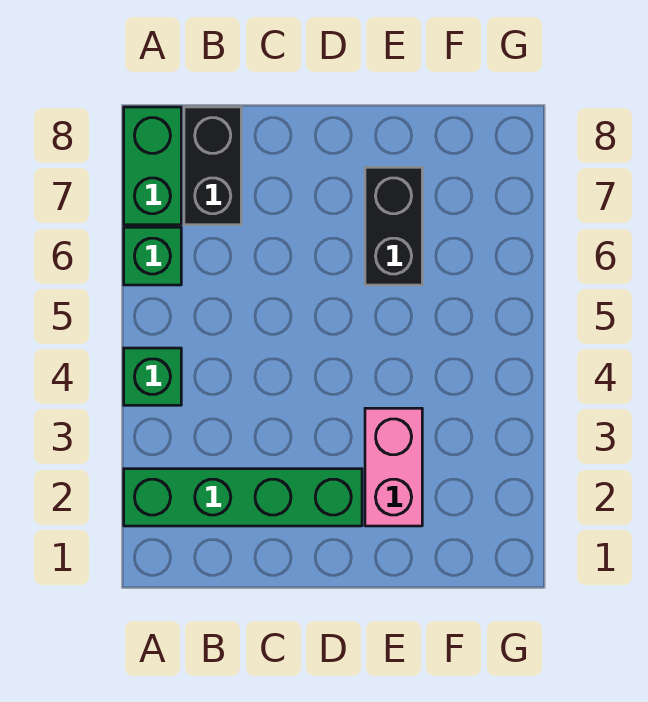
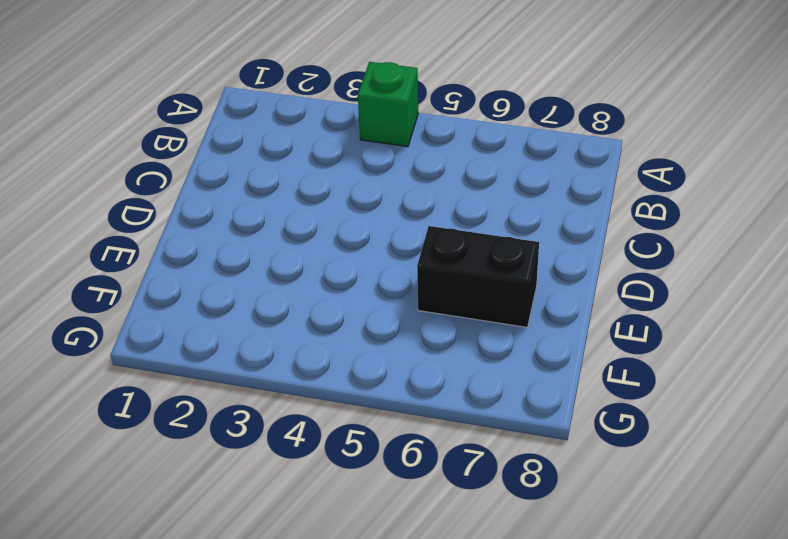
none -> green brick A2:D2 level 1
none -> green brick A6 level 1

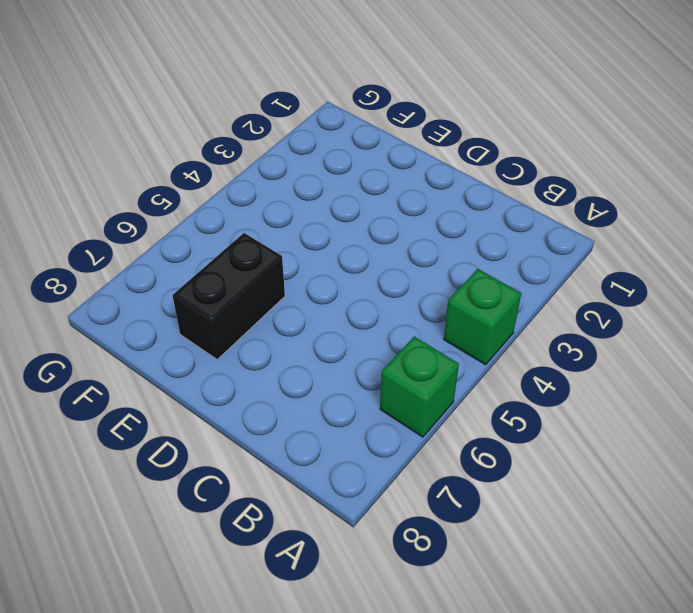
none -> green brick A2:D2 level 1
none -> green brick A7:A8 level 1

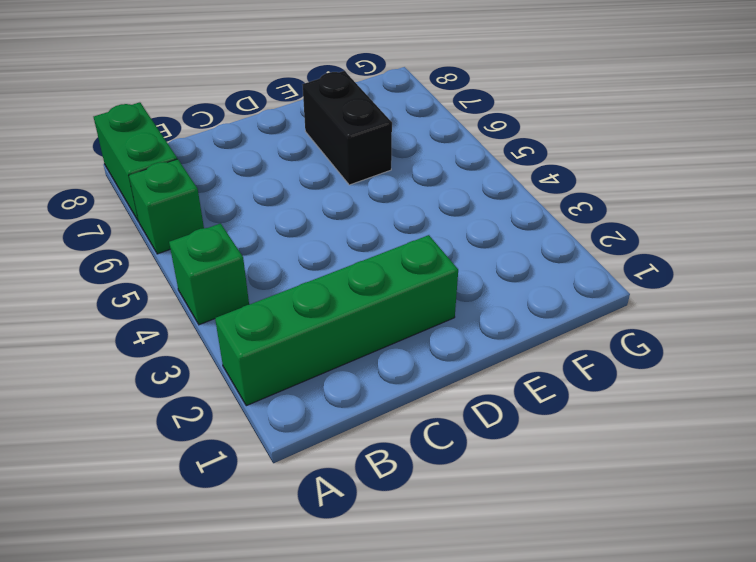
none -> black brick B7:B8 level 1
none -> pink brick E2:E3 level 1

